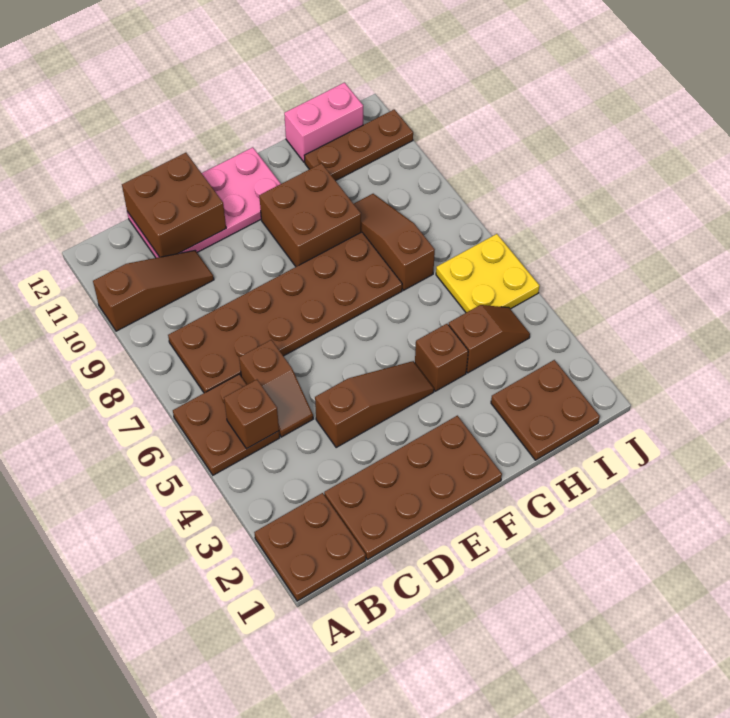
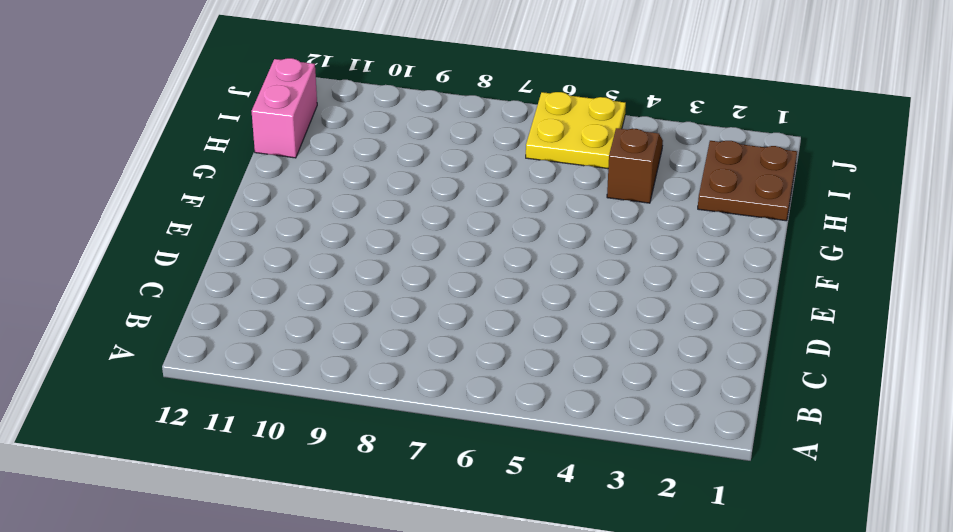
none -> brown plate A1:B2 level 1
none -> brown plate A5:B6 level 1
none -> brown slope A10:C10 level 1 top A

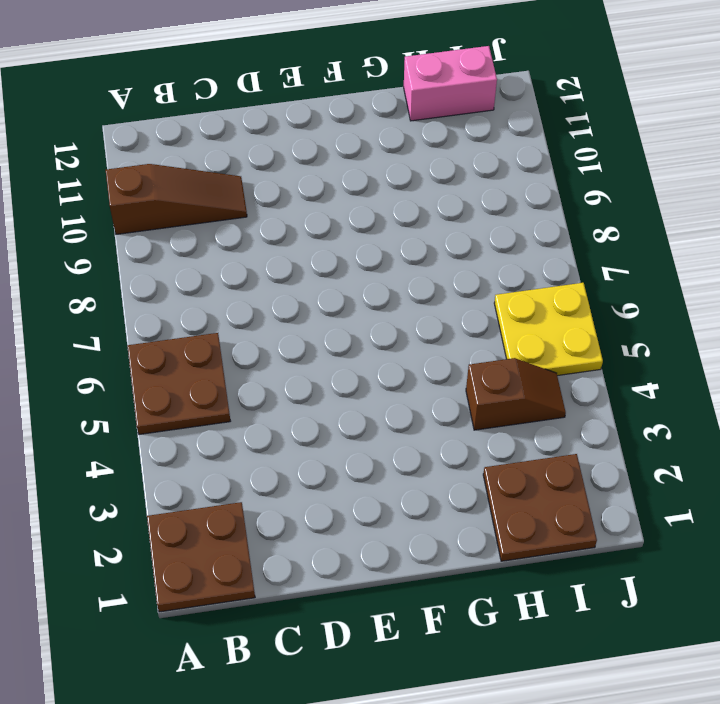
none -> brown plate B7:G8 level 1
none -> brown plate C1:F2 level 1
none -> brown slope C5:C6 level 1 top 6

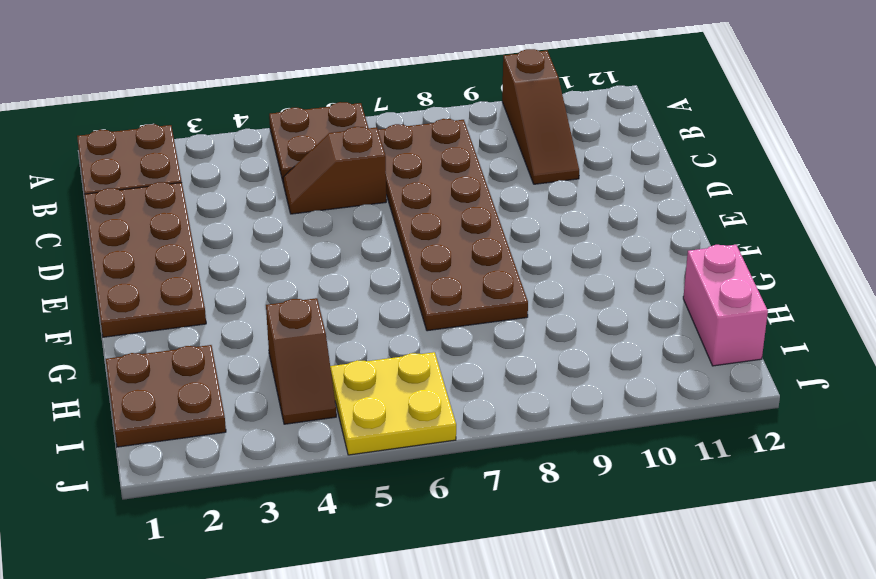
none -> pink plate C11:F12 level 1
none -> brown slope D4:F4 level 1 top D
none -> brown brick F9:G10 level 1

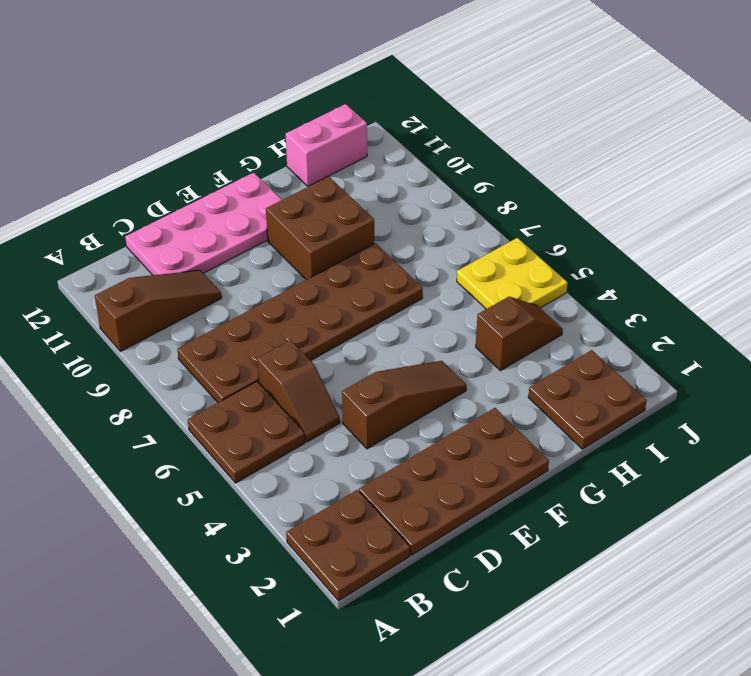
none -> brown brick G4 level 1
none -> brown slope H7:H9 level 1 top 7
none -> brown plate H11:J11 level 1

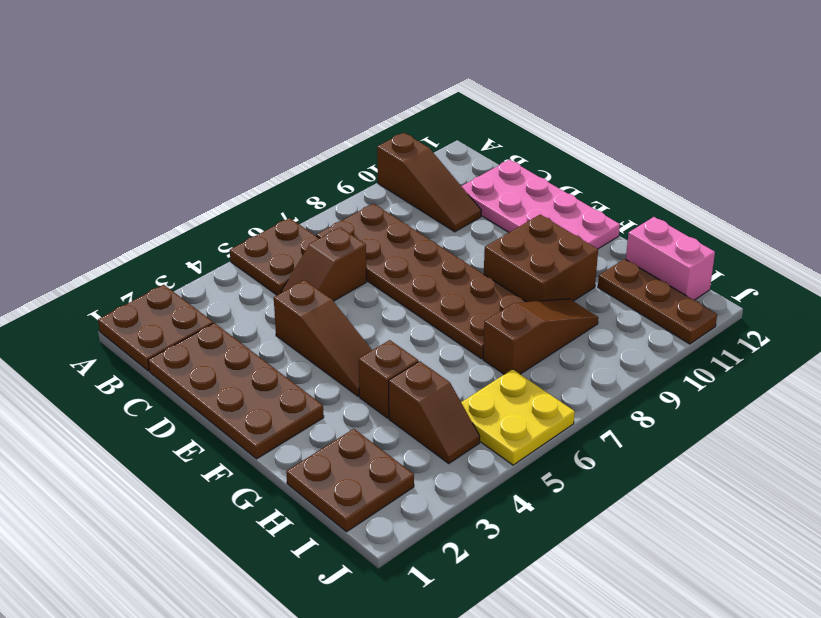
none -> brown brick B5 level 2
none -> brown brick C11:D12 level 2

